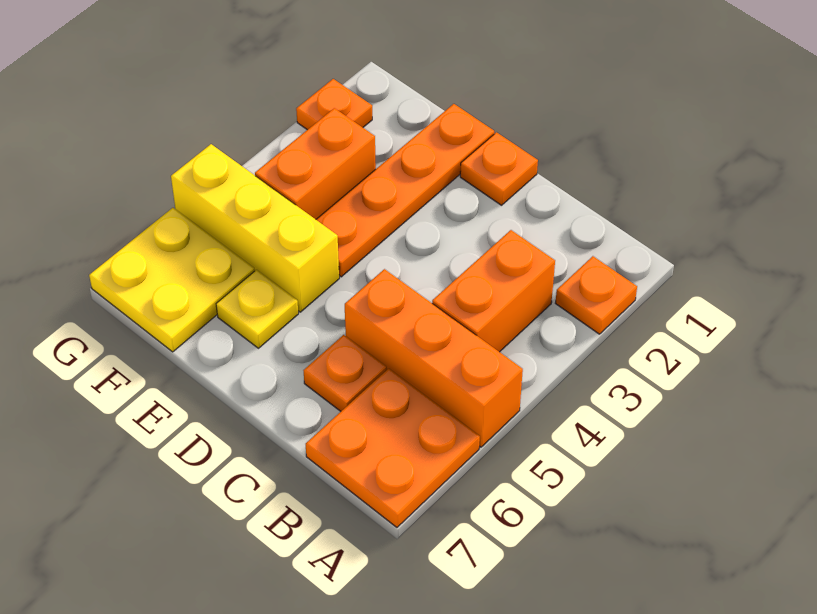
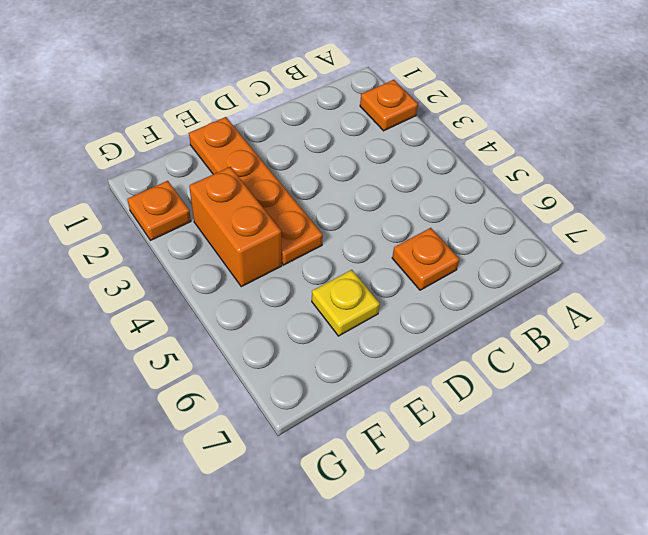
none -> orange brick A5:C5 level 1
none -> orange plate A6:B7 level 1
none -> orange brick B3:B4 level 1

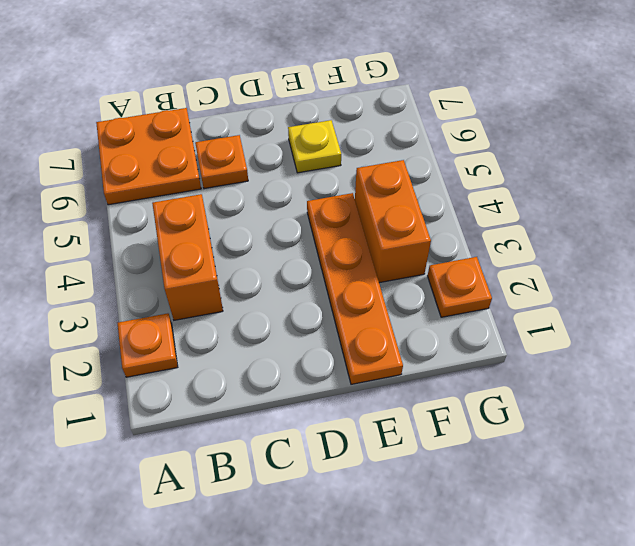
none -> orange brick A5:C5 level 1
none -> orange plate D1 level 1
none -> yellow brick E5:G5 level 1

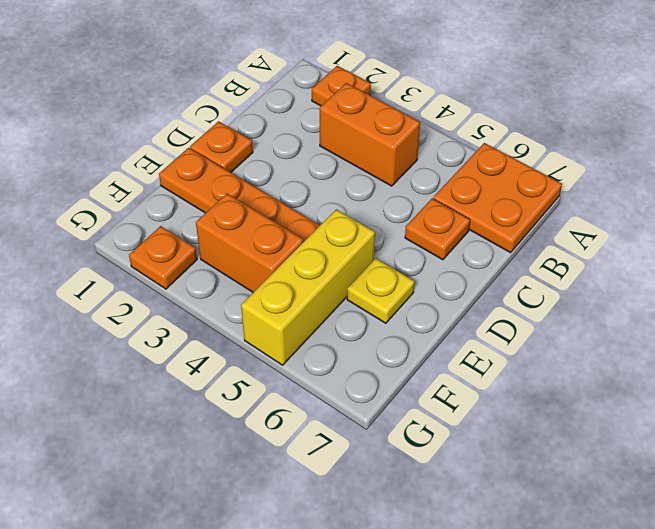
none -> orange brick A5:C5 level 1
none -> yellow plate F6:G7 level 1

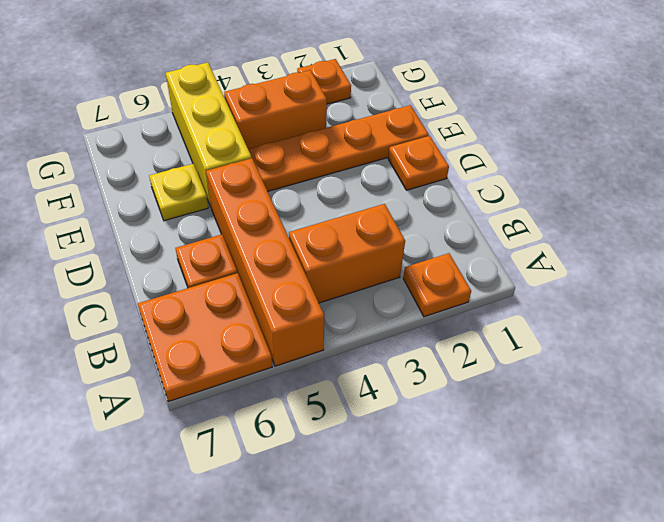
orange brick A5:D5 level 1 -> orange brick A5:C5 level 1
none -> yellow plate F6:G7 level 1

